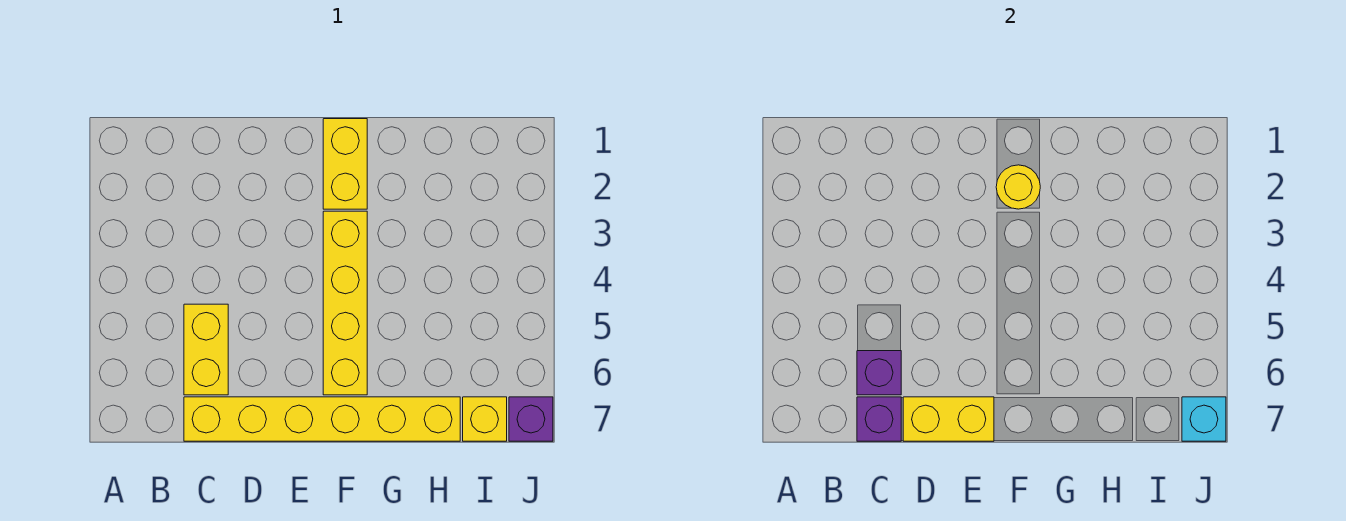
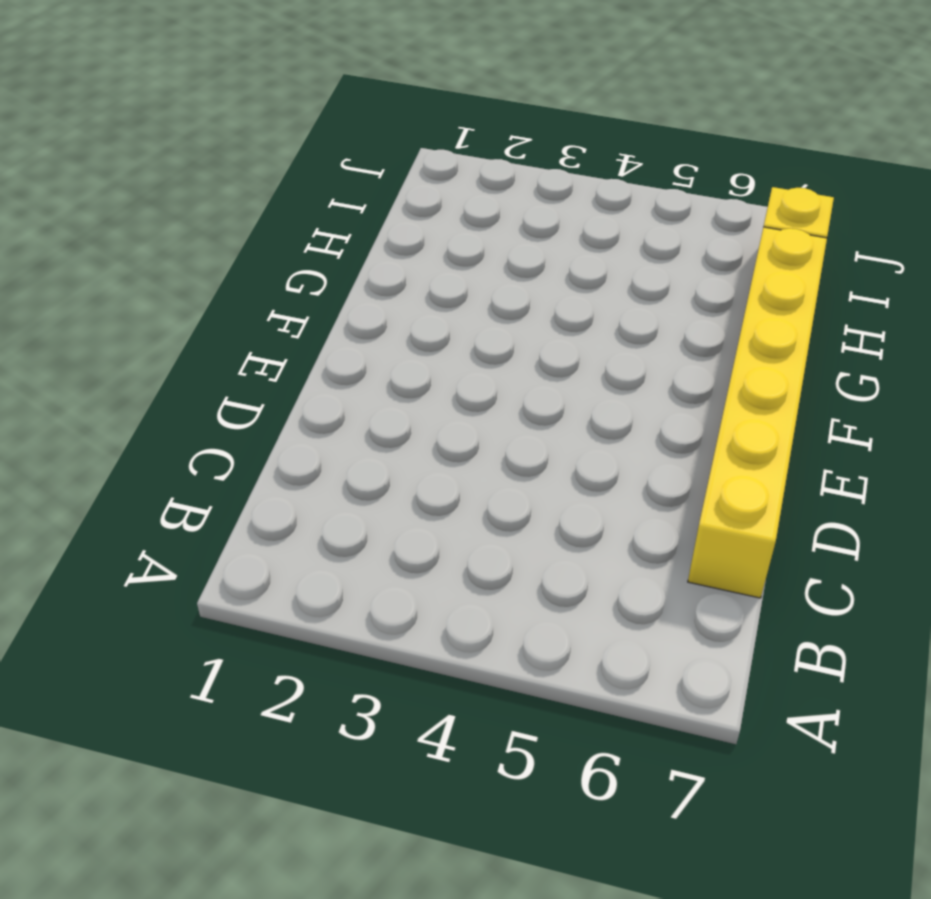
none -> yellow brick C5:C6 level 1
none -> yellow brick F1:F2 level 1

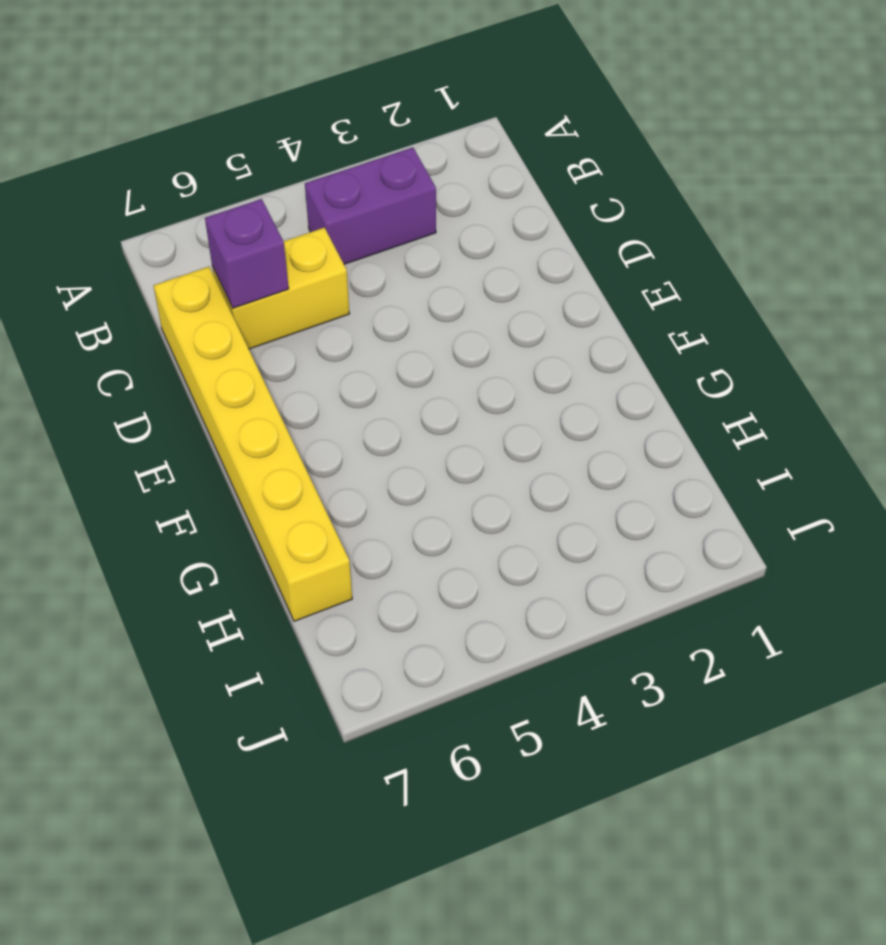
purple brick B3:B4 level 1 -> none
none -> yellow brick F1:F2 level 1
none -> yellow brick F3:F6 level 1

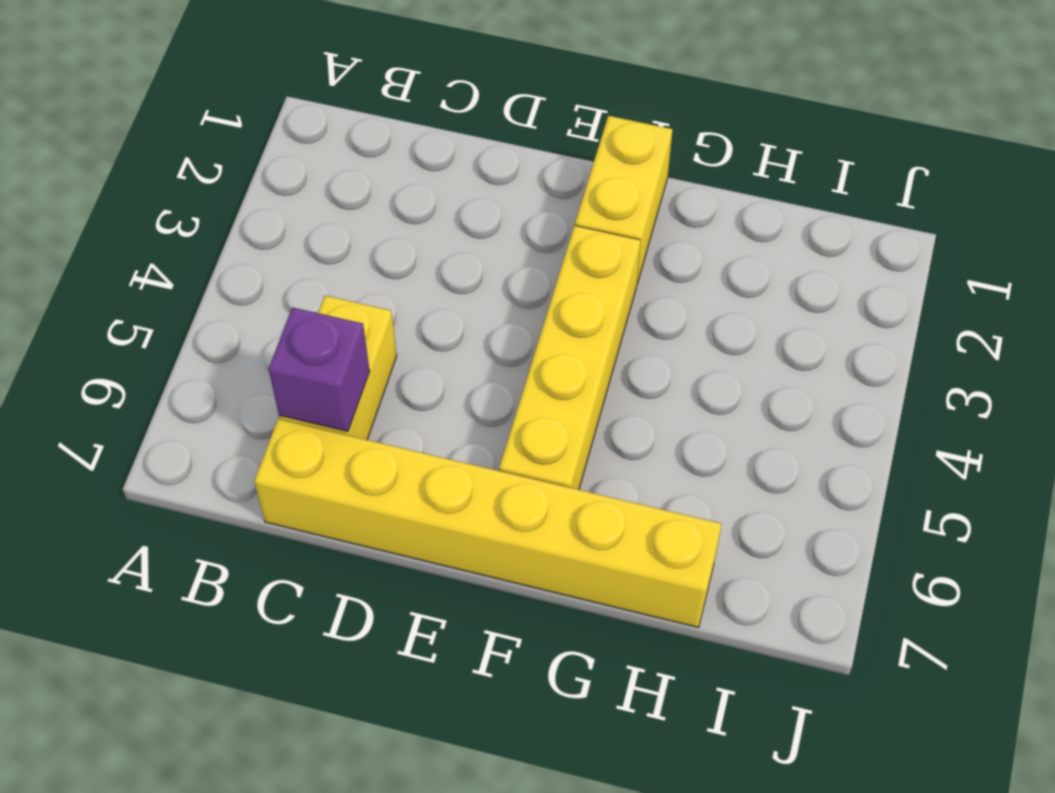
none -> yellow brick I7 level 1
none -> purple brick J7 level 1

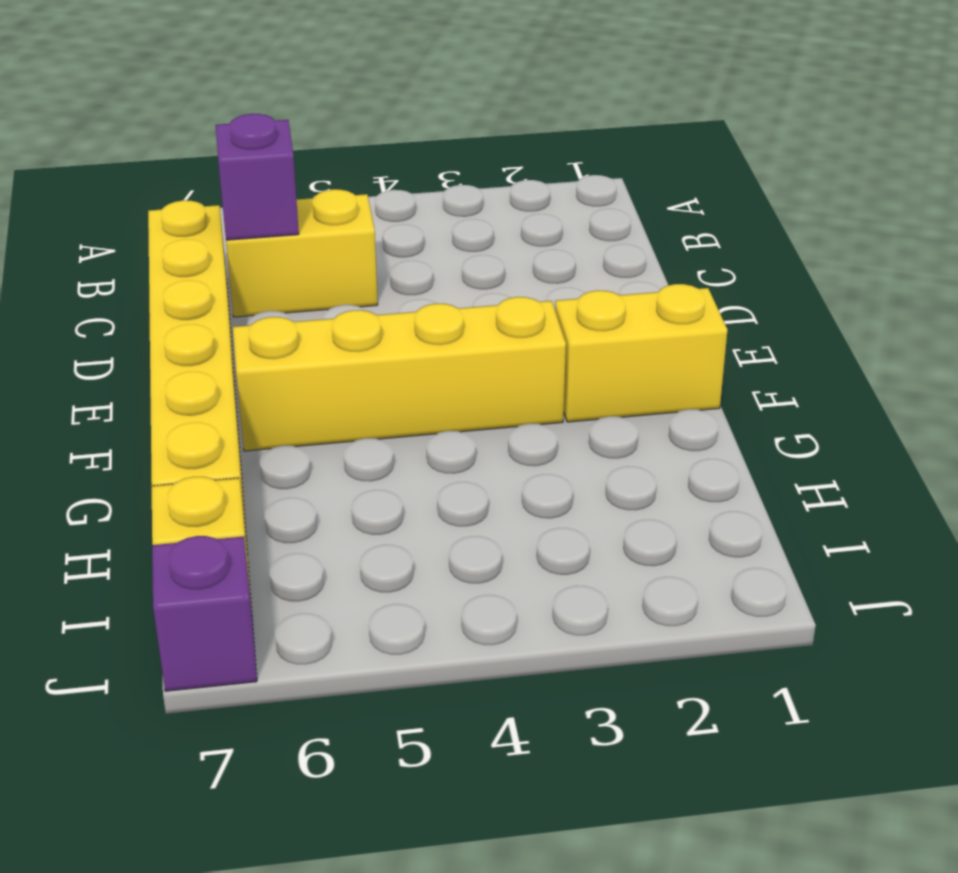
none -> purple brick C7 level 2
none -> yellow brick D7:E7 level 2

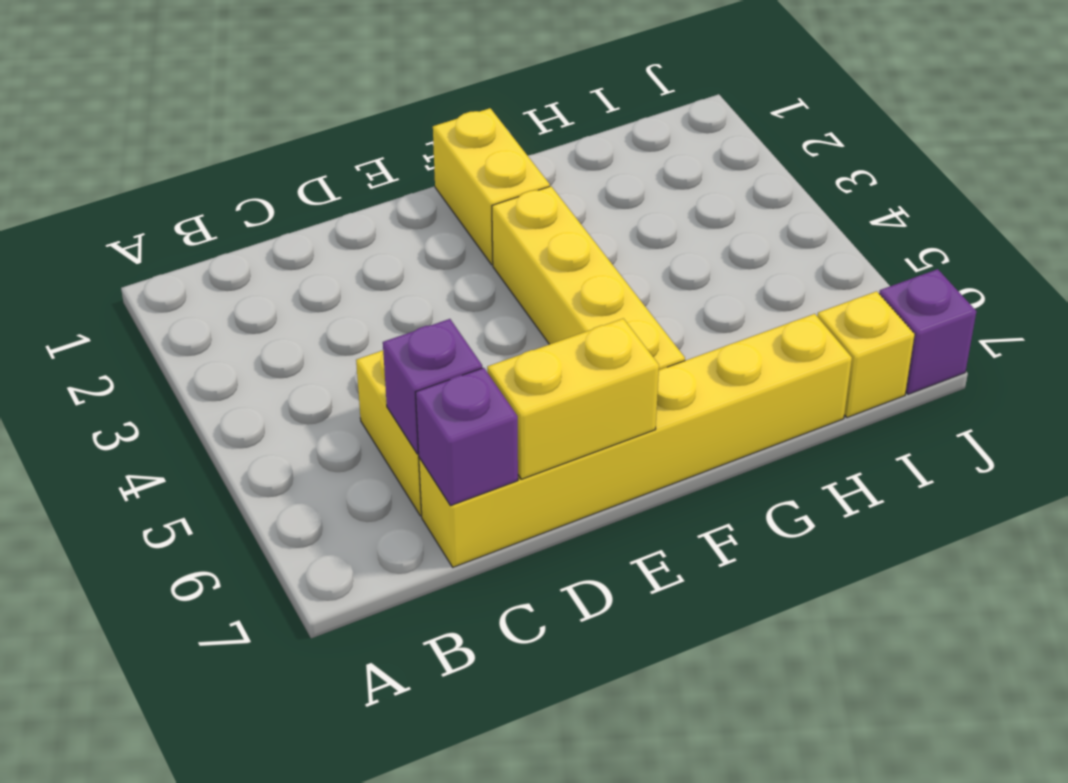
none -> yellow round brick F2 level 2
none -> cyan brick J7 level 2

